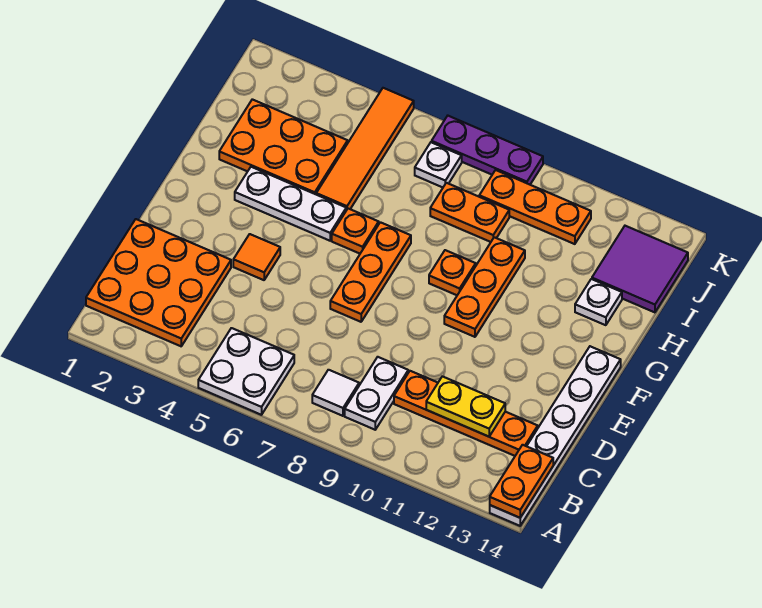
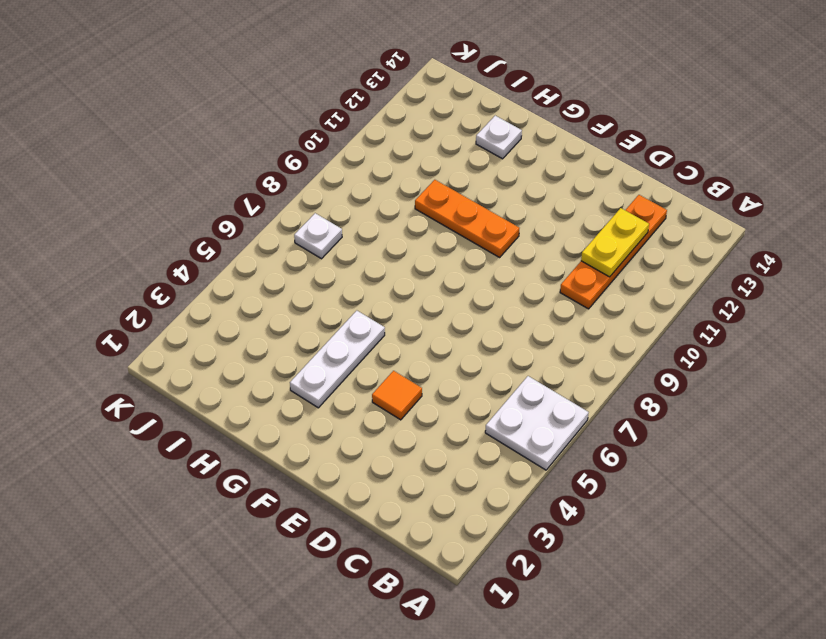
none -> white plate A14:F14 level 1
none -> orange plate B1:D3 level 1
none -> white tile B8 level 1

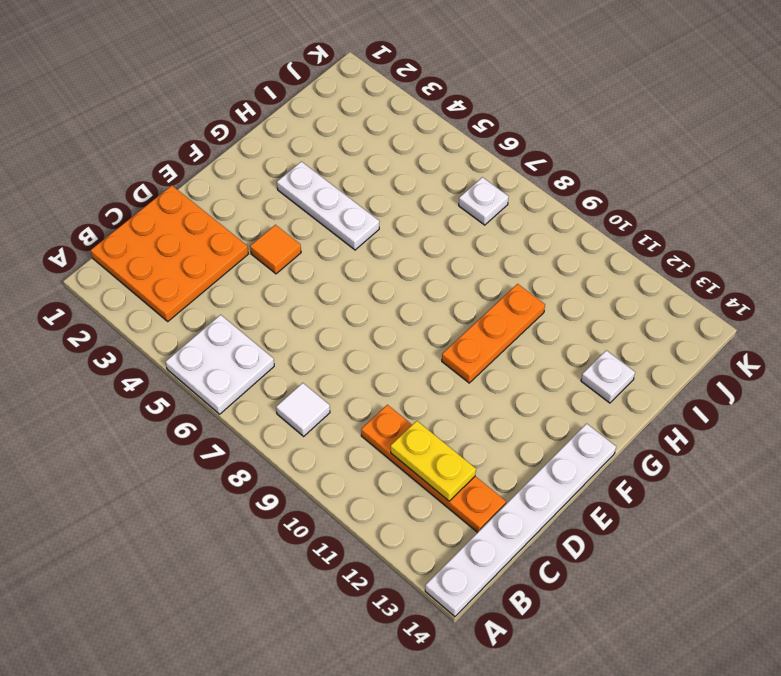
none -> white plate B9:C9 level 1
none -> orange plate E7:G7 level 1
none -> orange plate G6 level 1

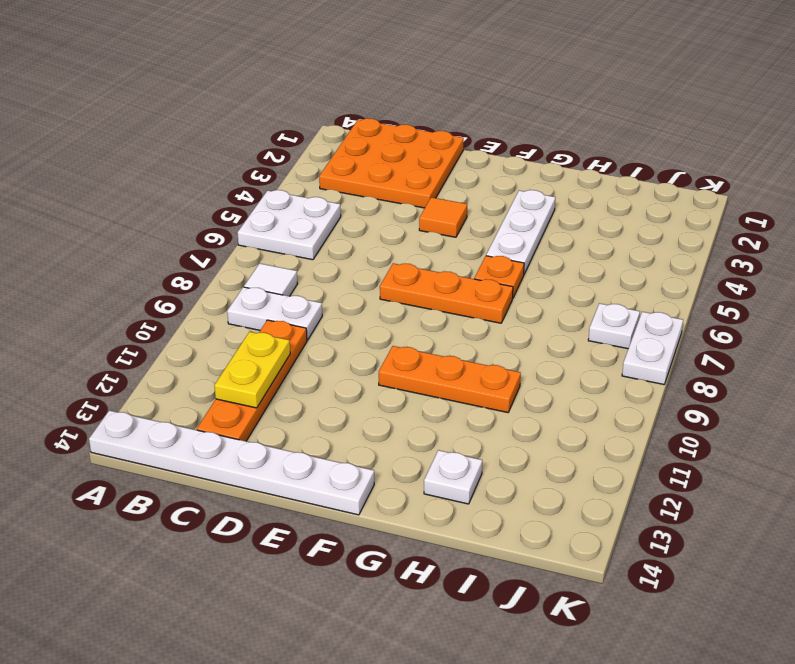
white plate K7:K8 level 1 -> purple plate K7:K9 level 1
none -> orange plate G9 level 1
none -> orange plate H2:I4 level 1
none -> orange tile H5:K5 level 1

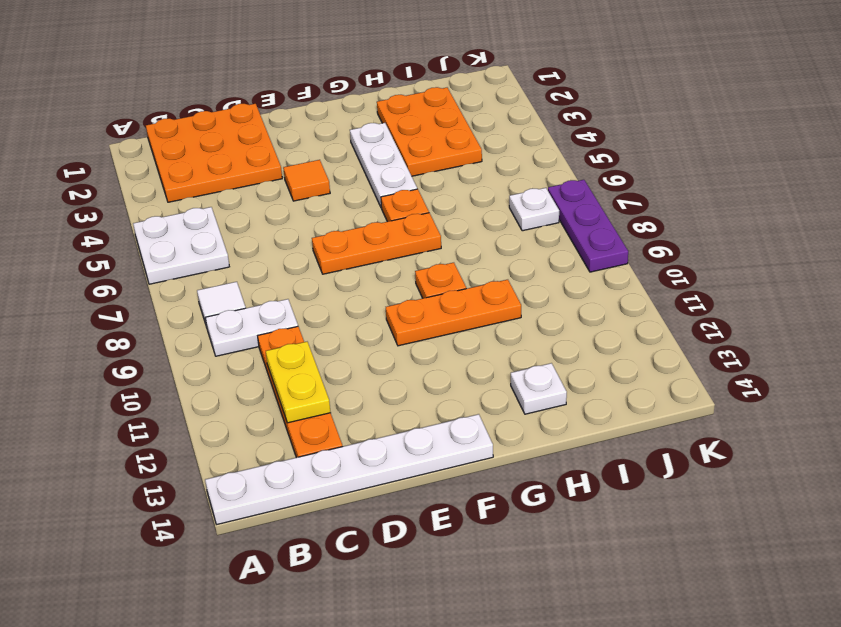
none -> orange tile H5:K5 level 1
none -> orange plate I8:I9 level 1
none -> purple tile I13:J14 level 1

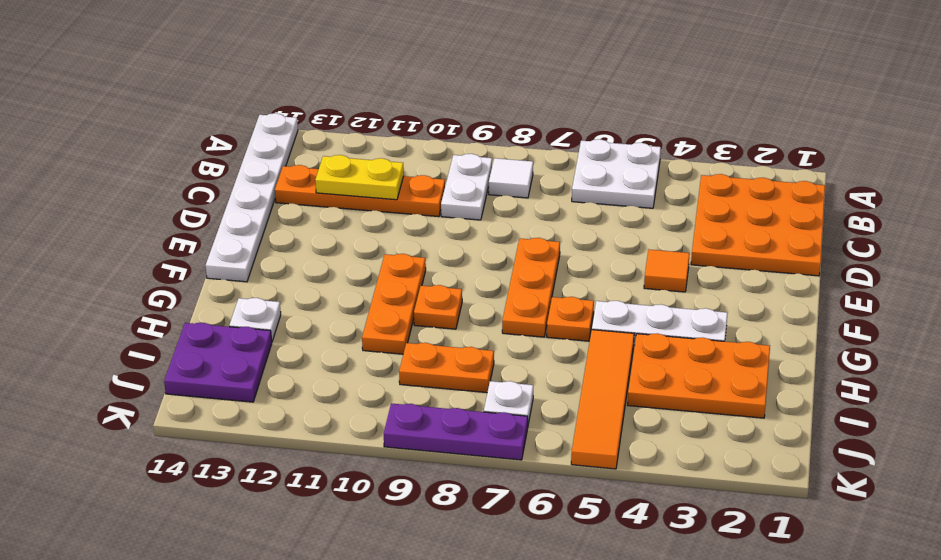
purple plate I13:J14 level 1 -> purple tile I13:J14 level 1
none -> orange plate J9:J11 level 1
none -> orange plate A14:B14 level 2

